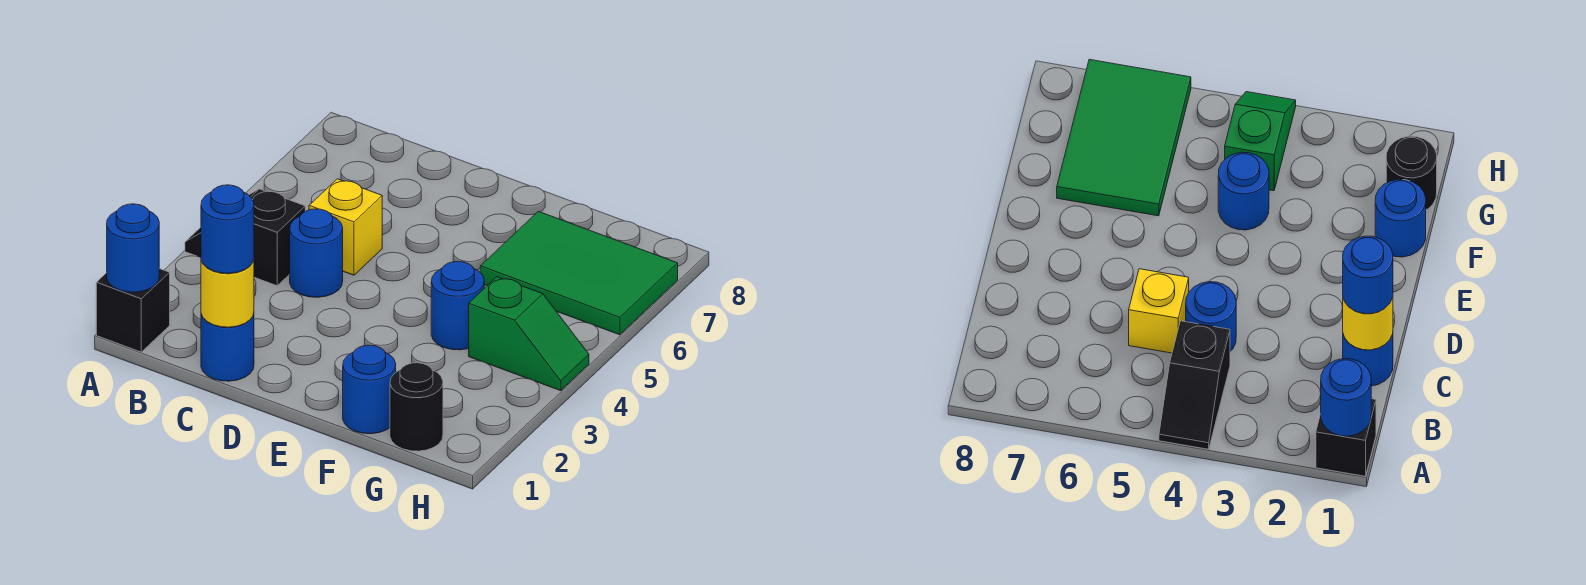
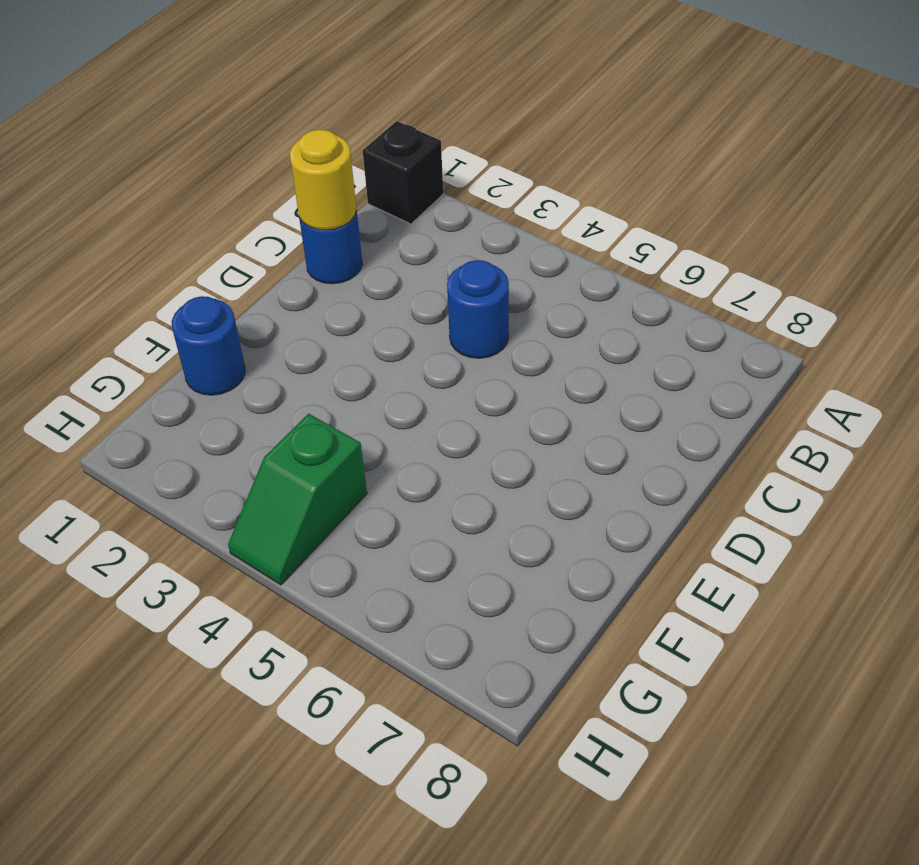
none -> black slope A4:B4 level 1 top B
none -> yellow brick C5 level 1
none -> blue round brick F4 level 1

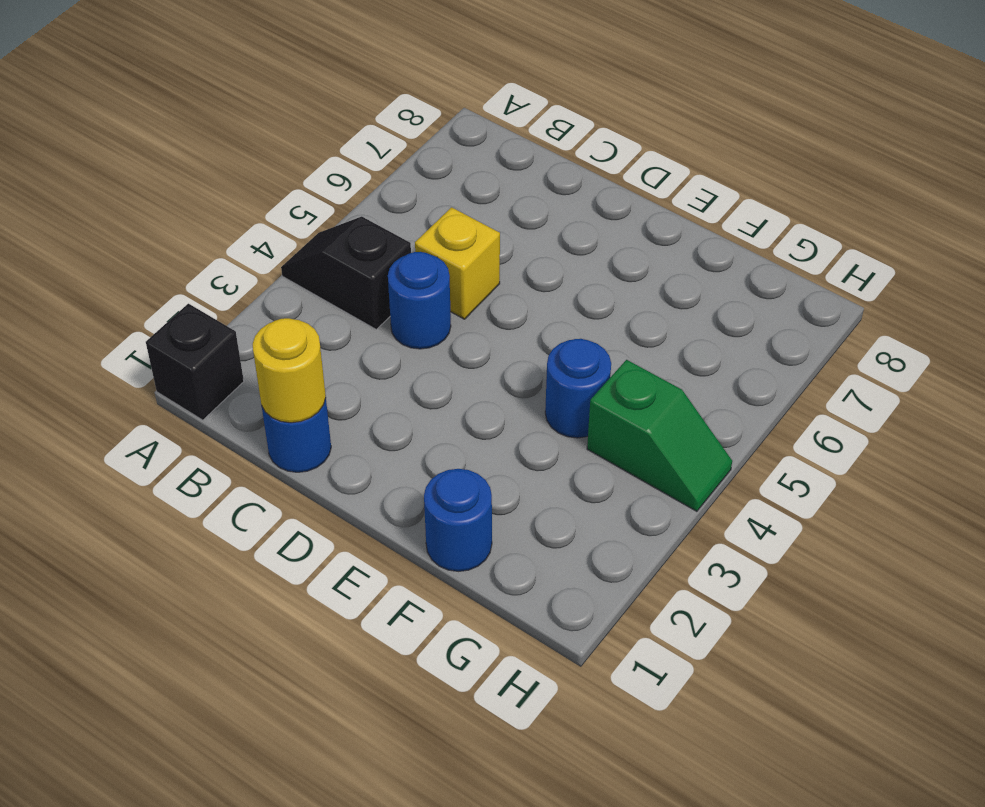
none -> green tile F6:H7 level 1
none -> black round brick G1 level 1
none -> blue round brick A1 level 2

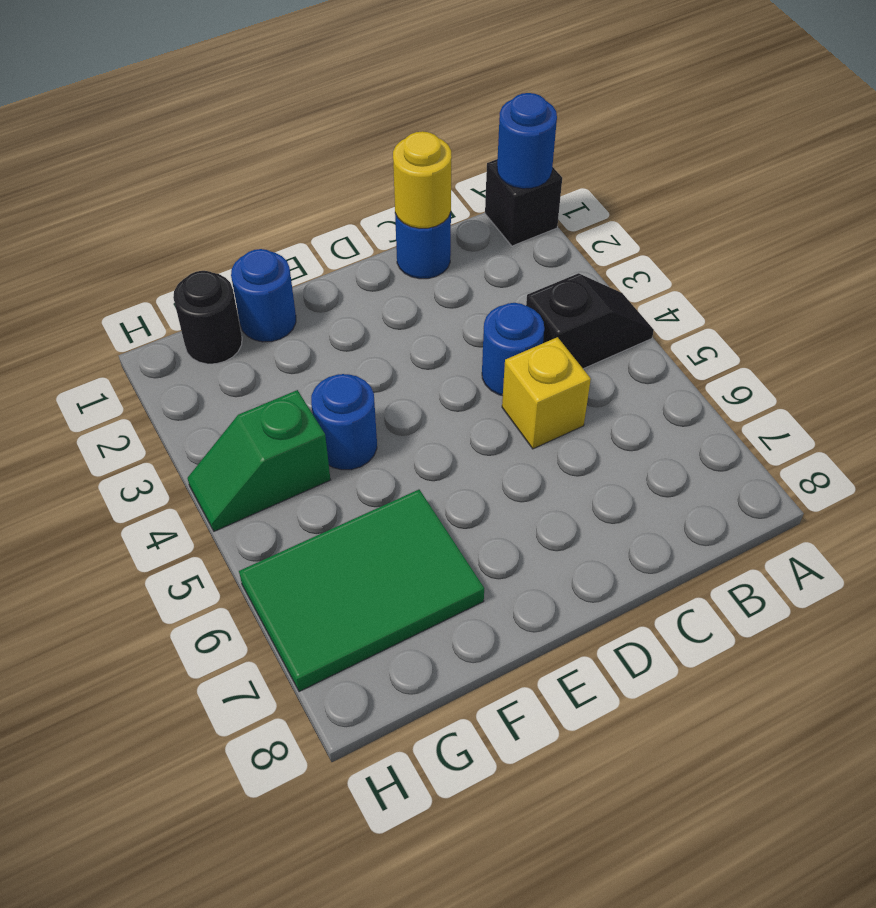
none -> blue round brick C1 level 3

